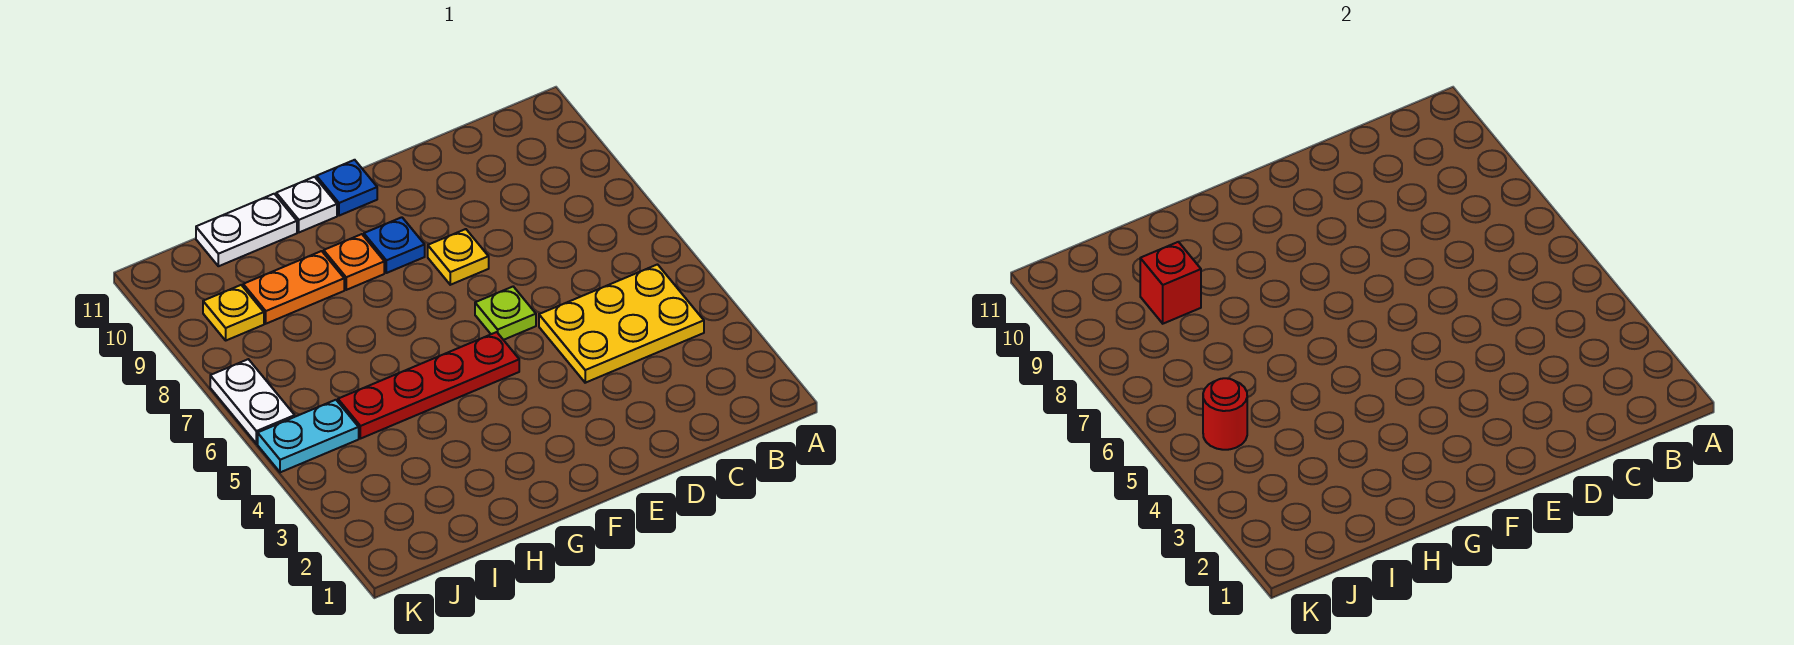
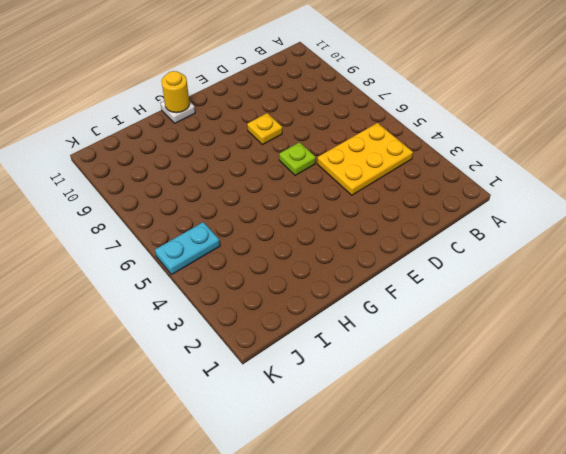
yellow round brick G11 level 2 -> none
none -> red plate F5:I5 level 1
none -> blue plate F9 level 1
none -> blue plate F11 level 1

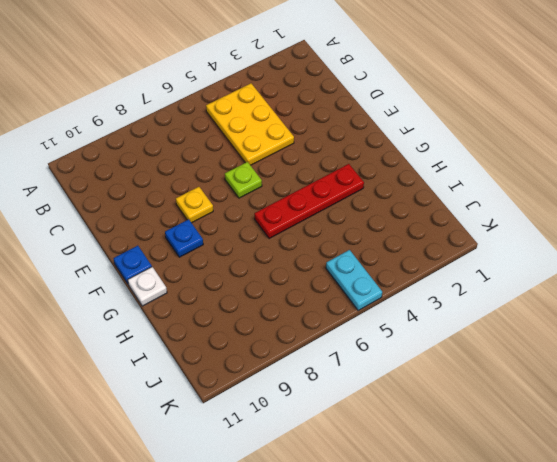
red plate G3:G6 level 1 -> red plate F5:I5 level 1
none -> orange plate G9 level 1
none -> orange plate H9:I9 level 1
none -> white plate H11:I11 level 1

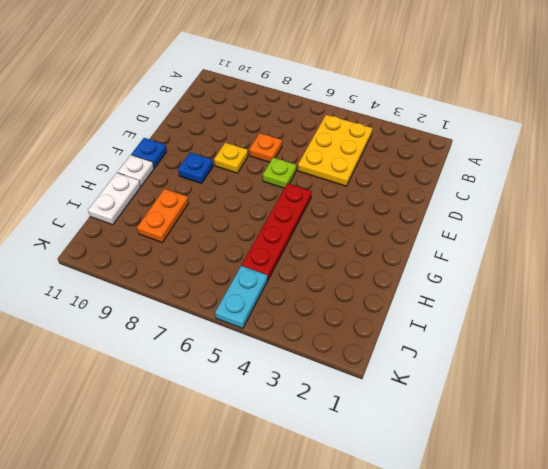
orange plate D7 level 1 -> orange plate G9 level 1
none -> yellow plate J9 level 1
none -> white plate K6:K7 level 1
none -> red brick I9 level 2

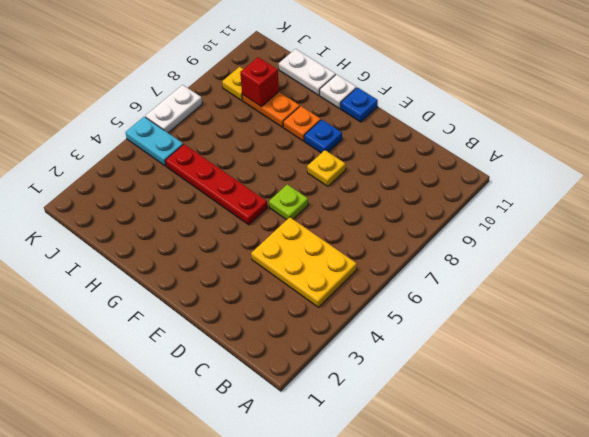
none -> red round brick J5 level 2

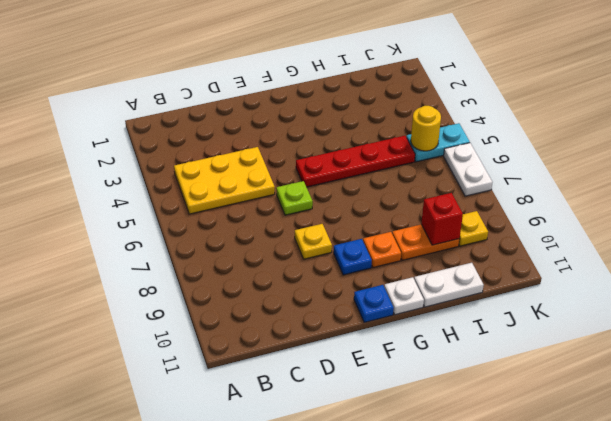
yellow round brick J5 level 2 -> red round brick J5 level 2

